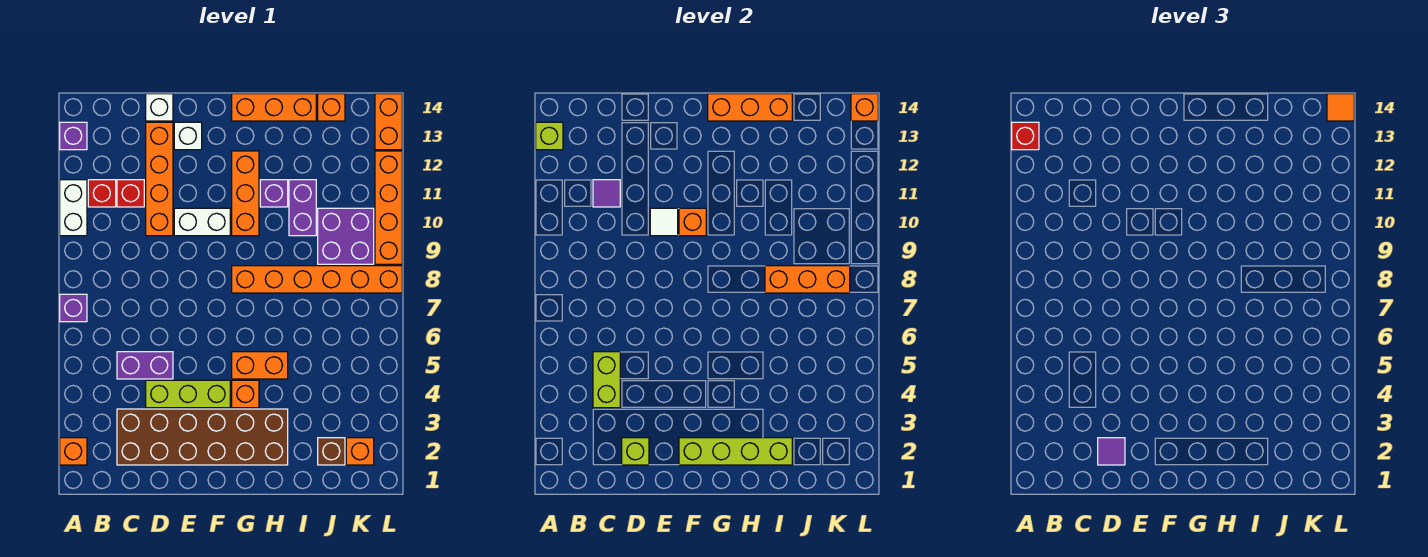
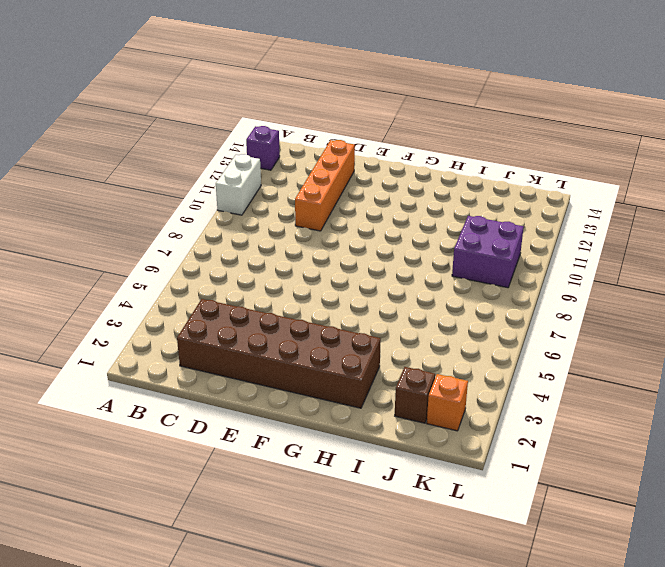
none -> orange brick A2 level 1
none -> purple brick A7 level 1
none -> red brick B11 level 1
none -> purple brick C5:D5 level 1

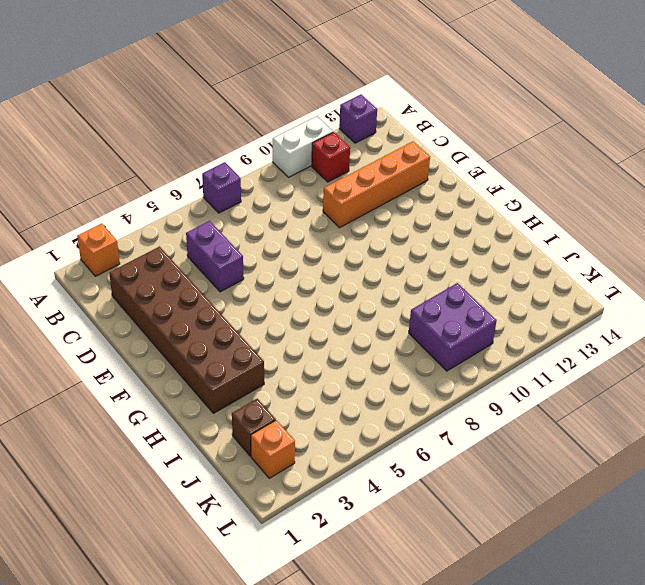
none -> red brick C11 level 1
none -> lime brick D4:F4 level 1
none -> white brick D14 level 1
none -> white brick E10:F10 level 1

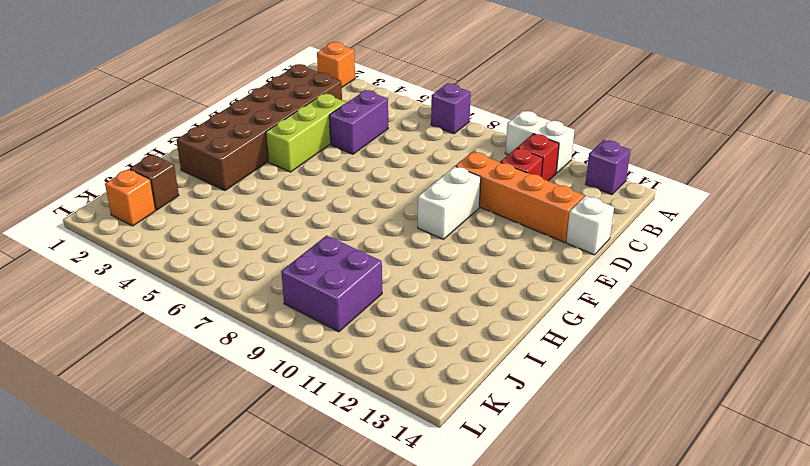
none -> white brick E13 level 1
none -> orange brick G4 level 1
none -> orange brick G5:H5 level 1
none -> orange brick G8:L8 level 1

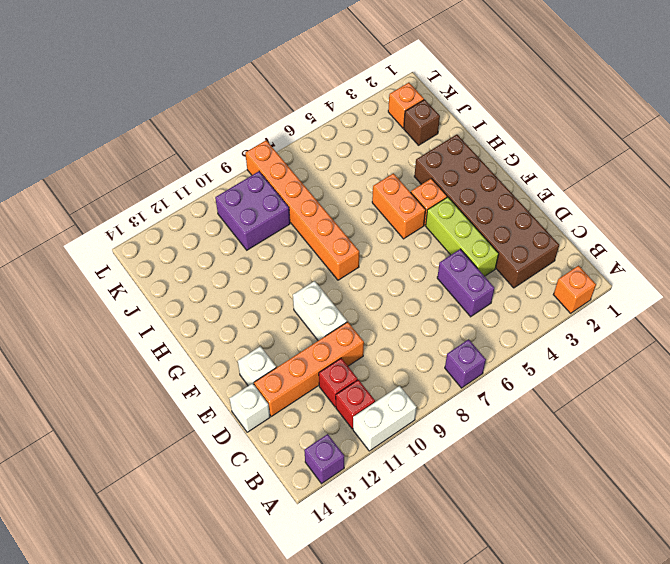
none -> orange brick G10:G12 level 1
none -> orange brick G14:I14 level 1
none -> purple brick H11 level 1
none -> purple brick I10:I11 level 1

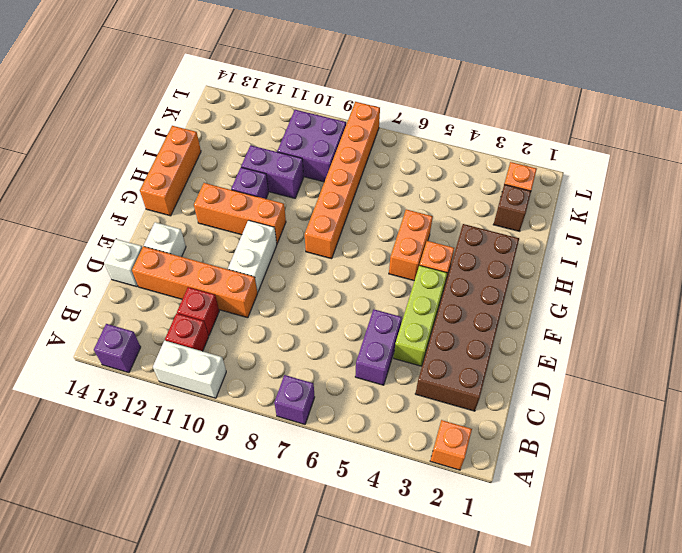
none -> orange brick J14 level 1
none -> orange brick L9:L12 level 1
none -> orange brick L13:L14 level 1
none -> lime brick A13 level 2

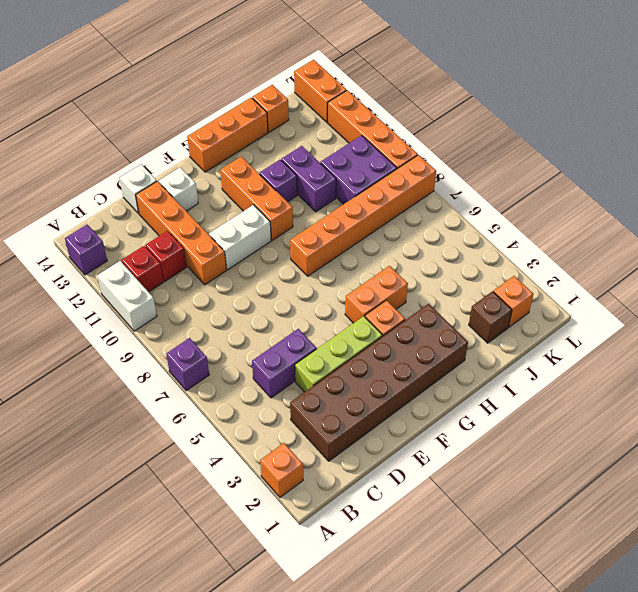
none -> lime brick A13 level 2
none -> lime brick C4:C5 level 2
none -> purple tile C11 level 2
none -> lime brick D2 level 2

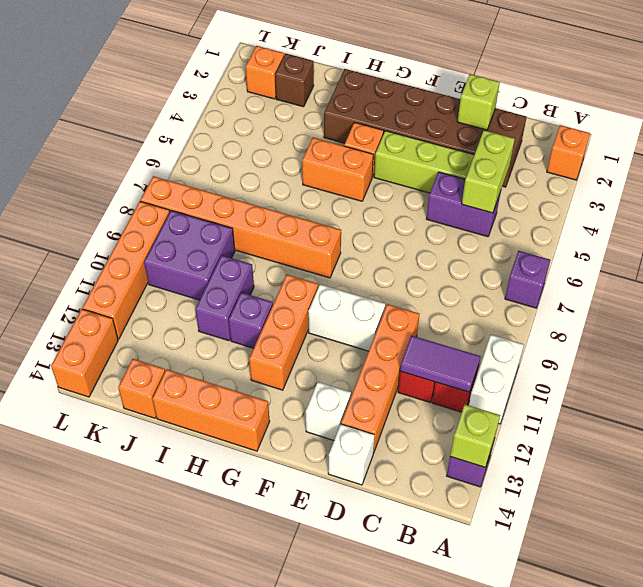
purple tile B11:C11 level 2 -> purple tile C11 level 2
none -> white tile E10 level 2
none -> lime brick F2:I2 level 2
none -> orange brick F10 level 2
none -> orange brick G14:I14 level 2

